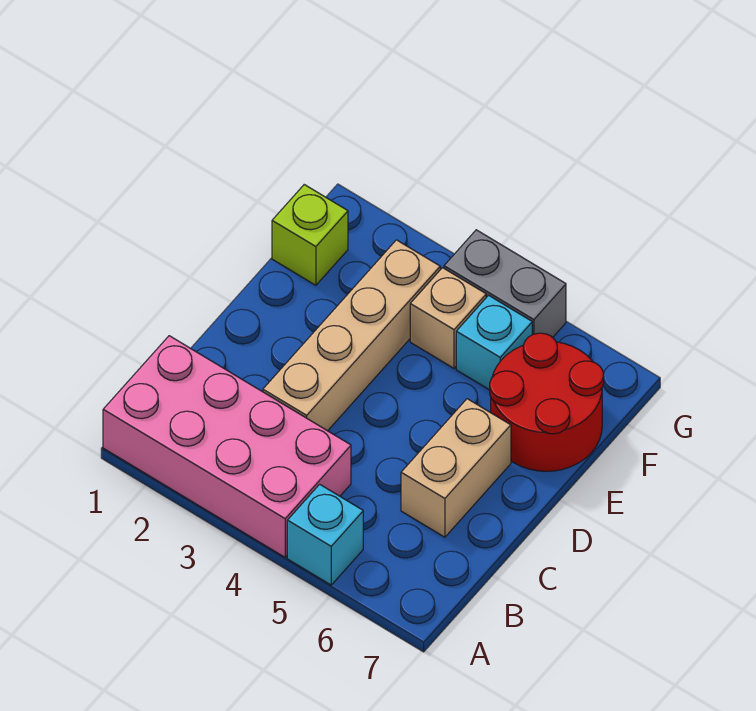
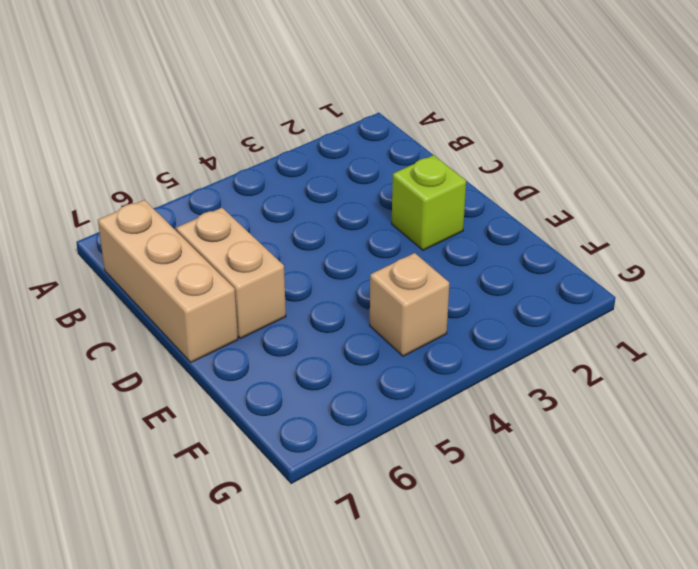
tan brick B7:D7 level 1 -> none
lime brick D2 level 1 -> lime brick F1 level 1
none -> pink brick A1:B4 level 1
none -> cyan brick A5 level 1

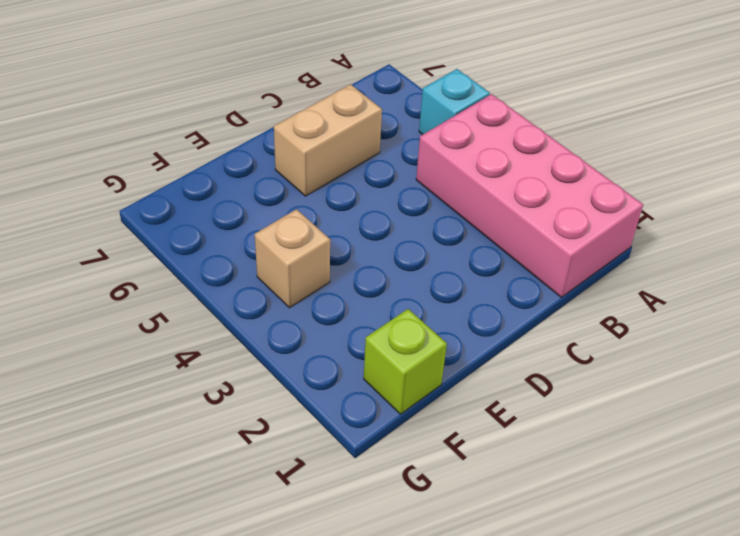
none -> tan brick C3:F3 level 1
none -> red round brick E6:F7 level 1

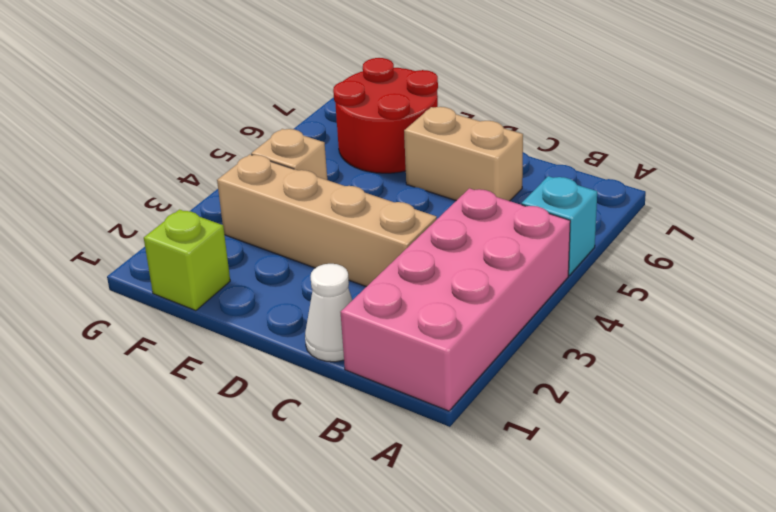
white cone C1 level 1 -> none
none -> cyan brick F5 level 1
none -> grey brick G4:G5 level 1

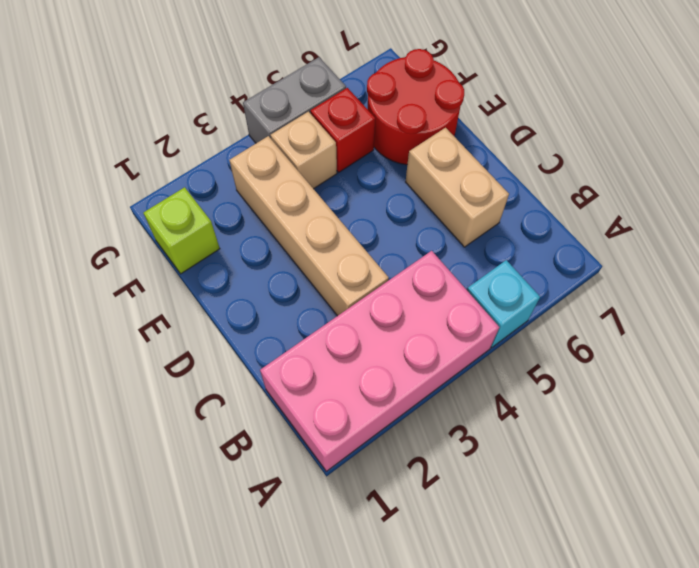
red brick F5 level 1 -> cyan brick F5 level 1

